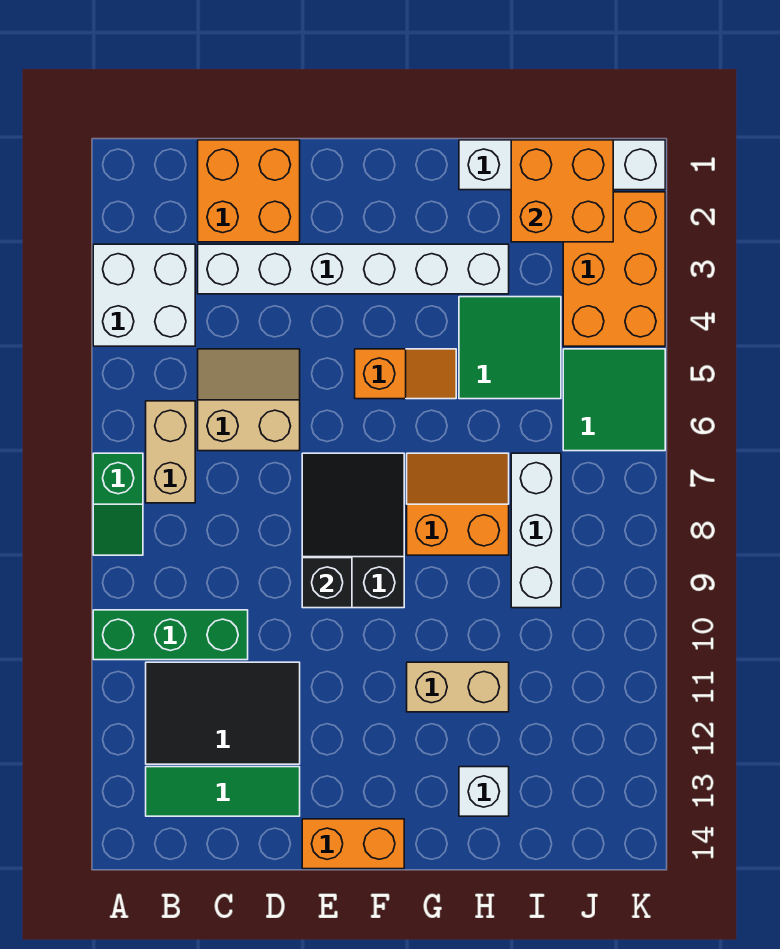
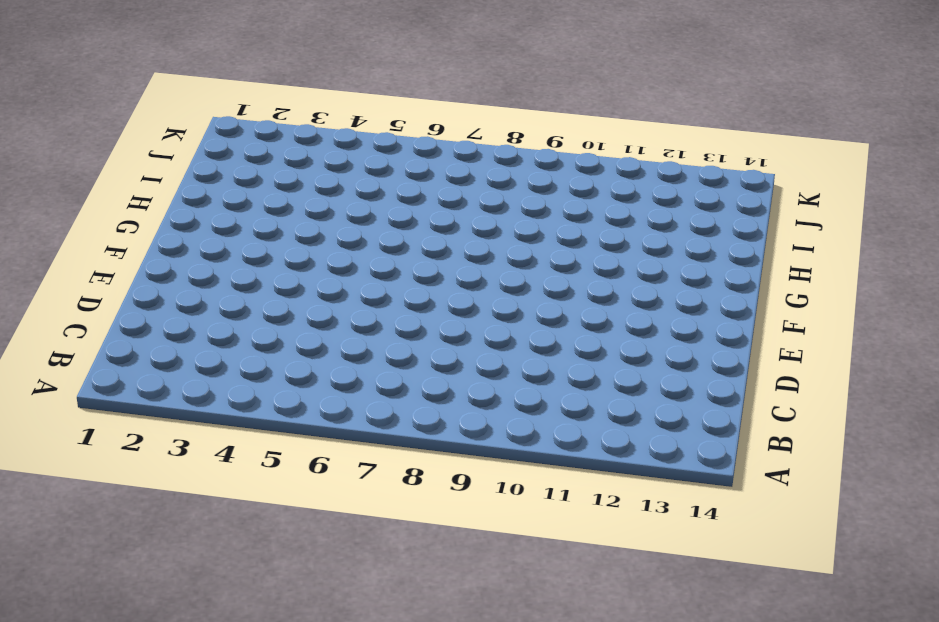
none -> white brick A3:B4 level 1
none -> green slope A7:A8 level 1 top 7
none -> green brick A10:C10 level 1

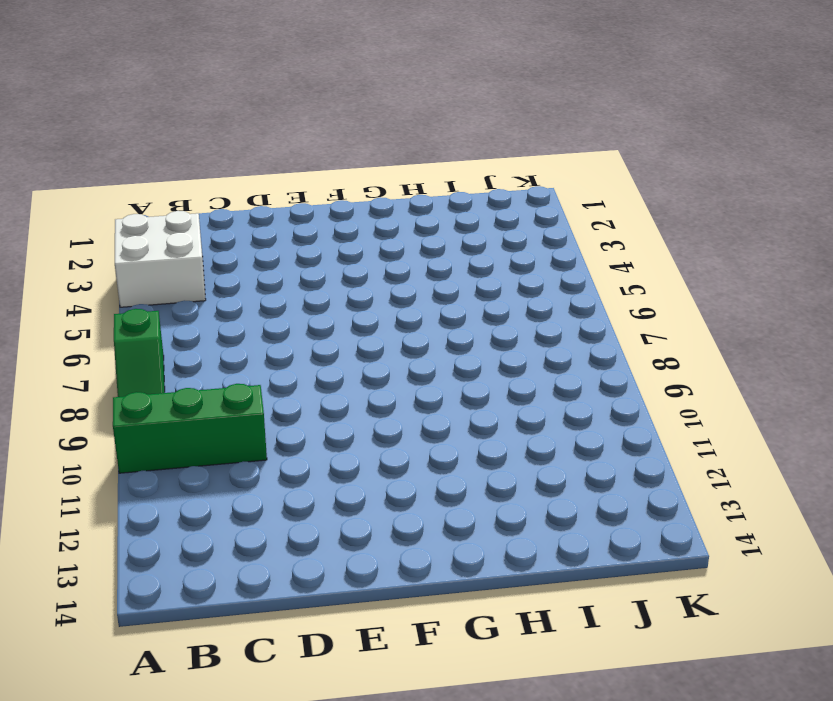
none -> tan brick B6:B7 level 1
none -> black tile B11:D12 level 1
none -> green tile B13:D13 level 1

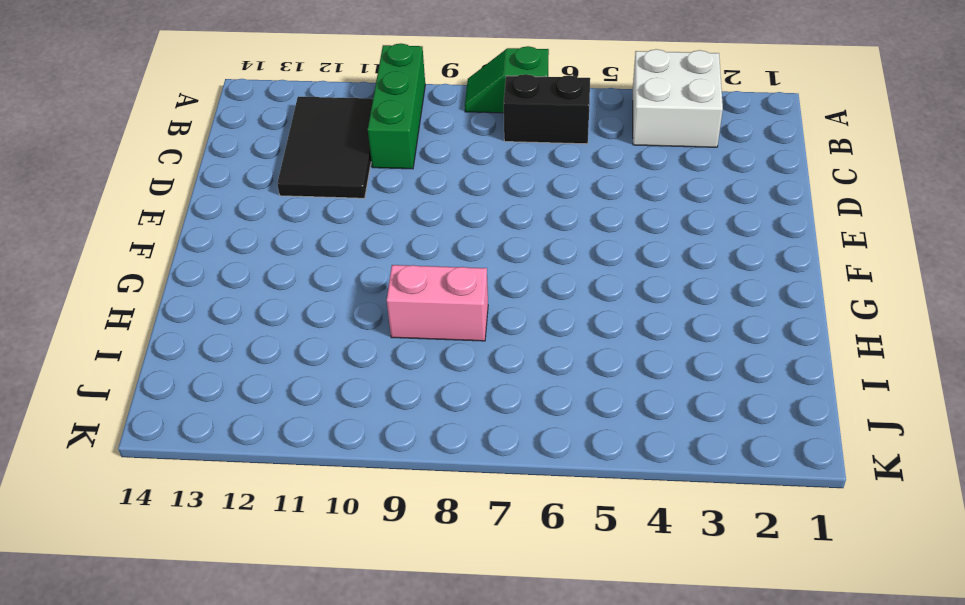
black brick B6:B7 level 1 -> tan brick B6:B7 level 1
pink brick H8:H9 level 1 -> orange slope G7:H8 level 1 top 8
none -> green tile B13:D13 level 1
none -> orange brick C1:D2 level 1
none -> white brick C3:H3 level 1

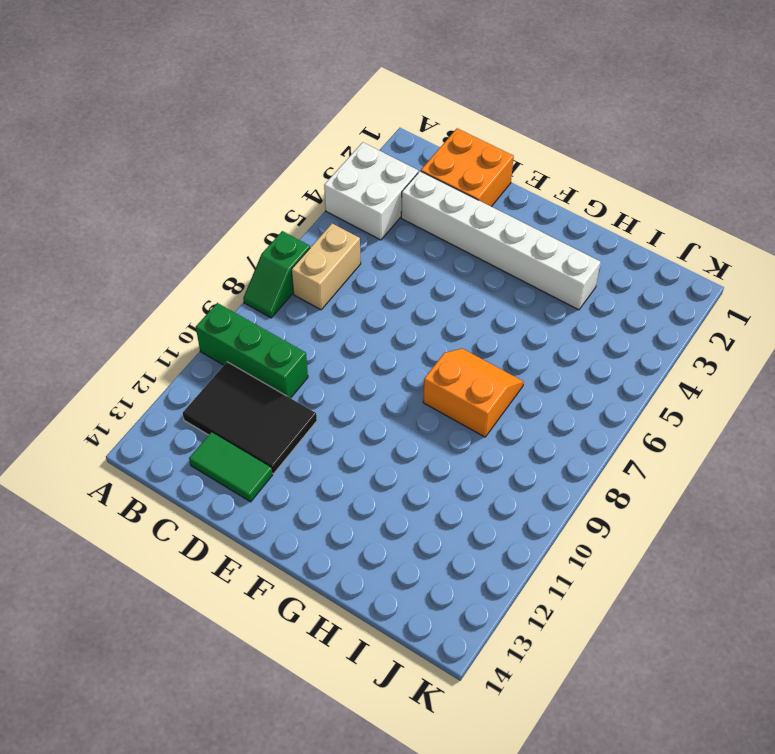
green tile C13:D13 level 1 -> green tile B13:D13 level 1
none -> tan slope C5:D6 level 1 top 6
none -> black slope E7:F9 level 1 top 9
none -> orange brick E14:F14 level 1

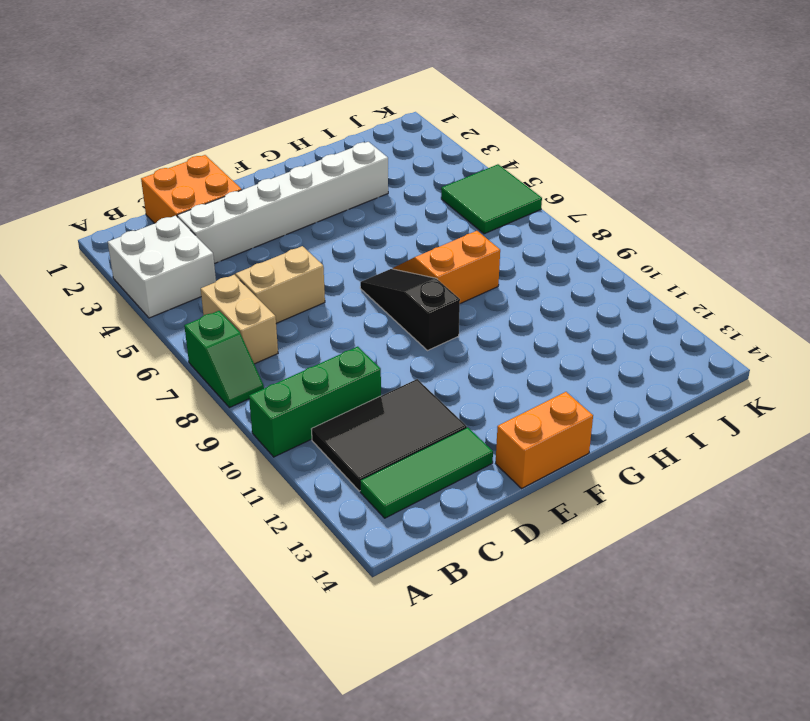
black slope F7:F9 level 1 top 9 -> black slope E7:F9 level 1 top 9
none -> orange slope F5:G5 level 1 top F
none -> tan brick G11:H11 level 1
none -> white brick H1:K1 level 1

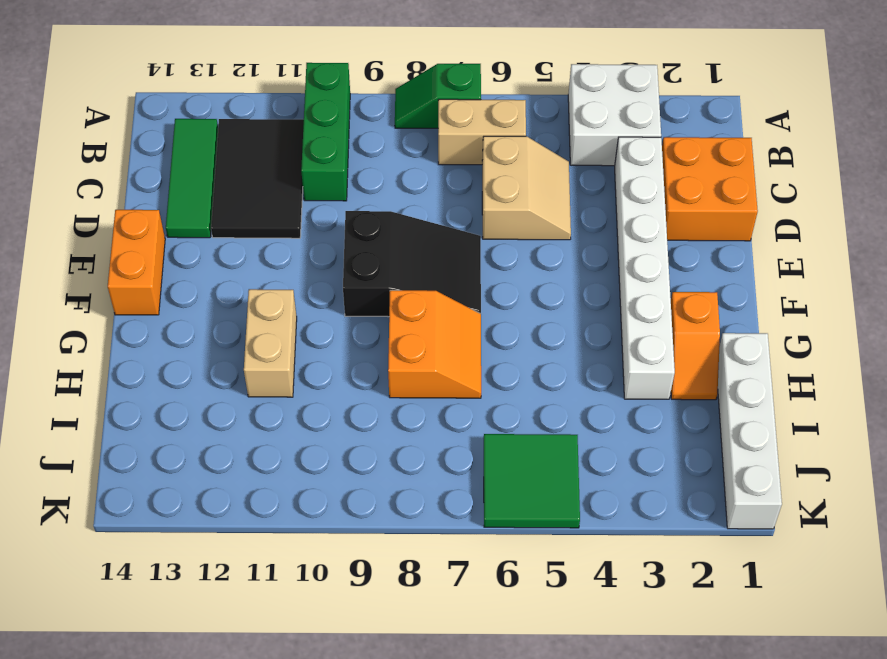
orange slope G2:H2 level 1 top G -> orange slope F5:G5 level 1 top F
none -> green tile H4:I5 level 1
none -> white brick H13 level 1
none -> white brick I7:I9 level 1

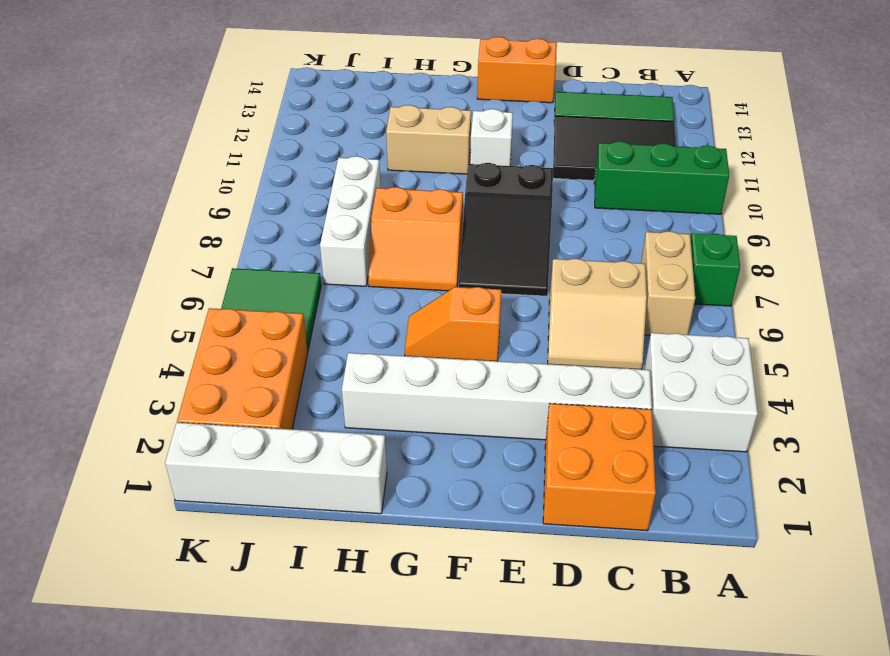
white brick F11 level 1 -> white brick H13 level 1
none -> green tile H4:I5 level 1
none -> black brick E9 level 2
none -> orange brick I1:J2 level 2

